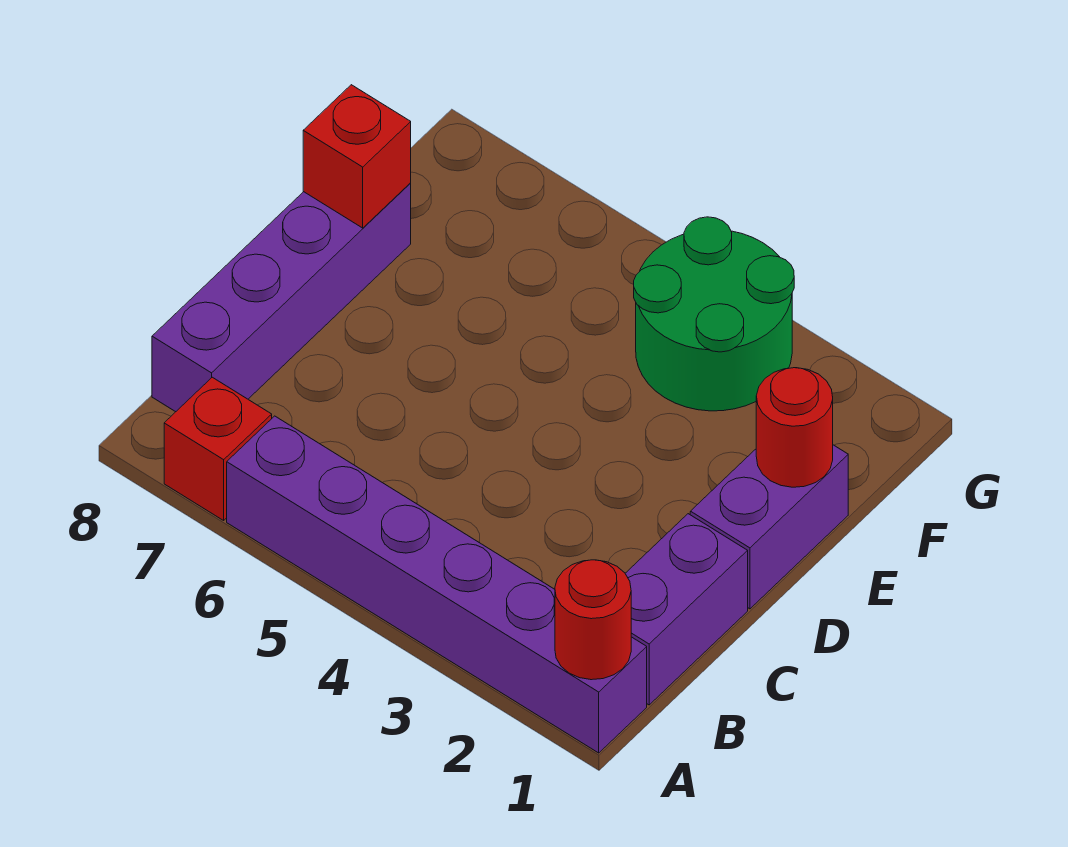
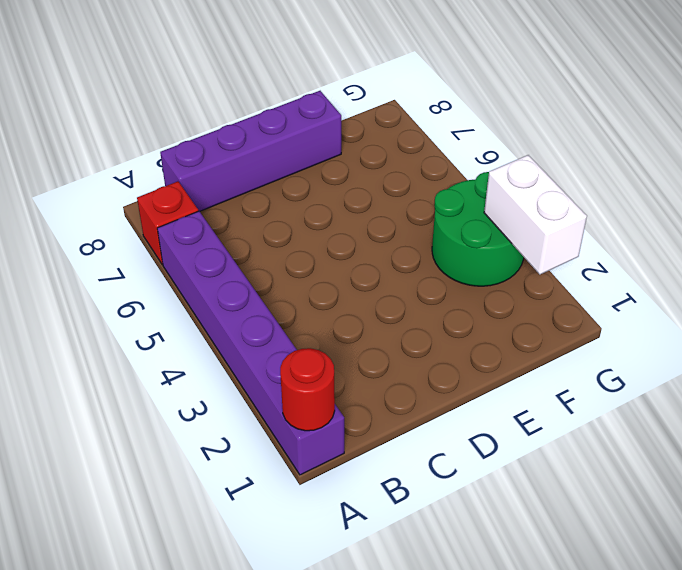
white brick G2:G3 level 2 -> none
none -> purple brick B1:C1 level 1
none -> purple brick D1:E1 level 1

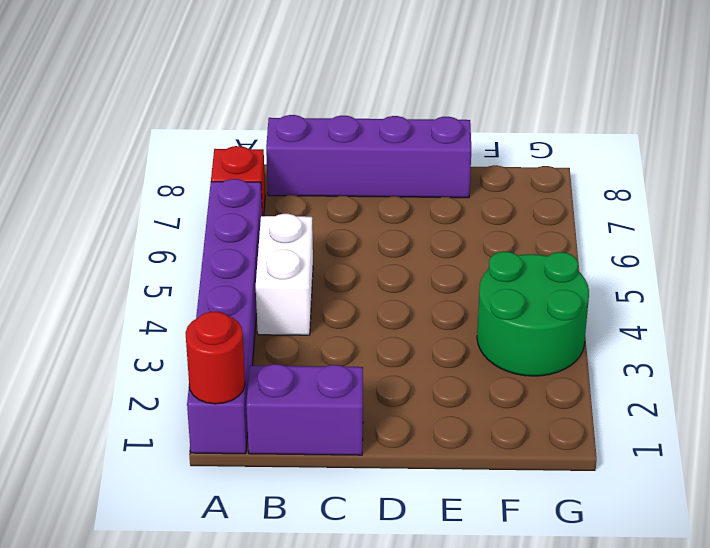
white brick B4:B5 level 1 -> none
none -> purple brick D1:E1 level 1
none -> red round brick E1 level 2

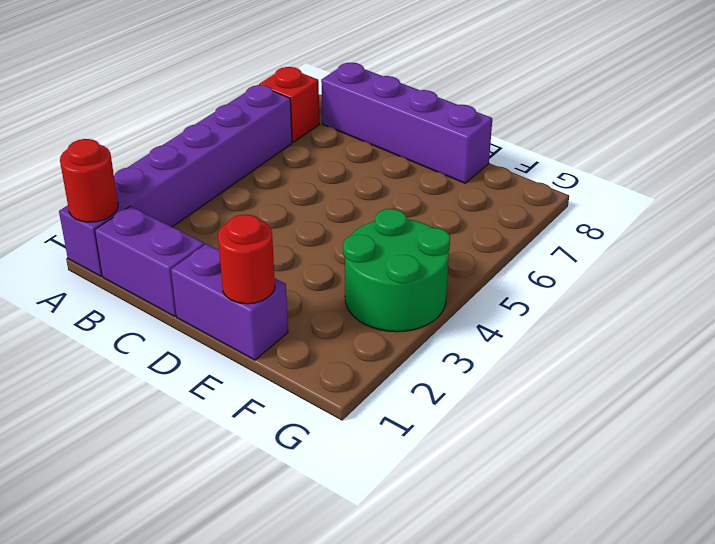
none -> red brick E8 level 2

